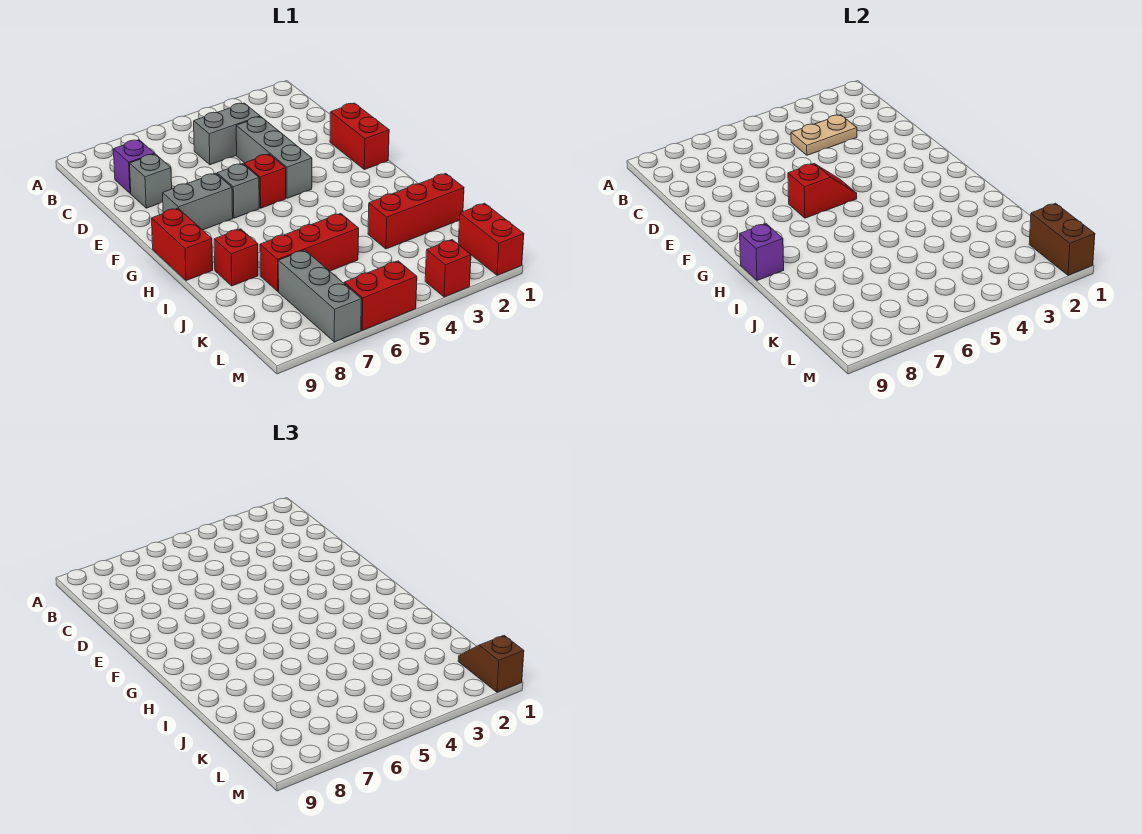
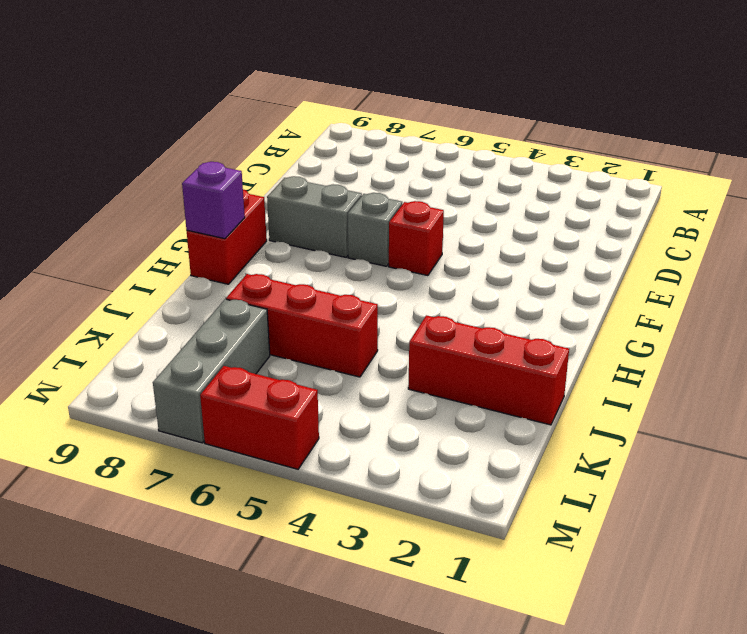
none -> grey brick C4:C5 level 1
none -> purple brick C8 level 1
none -> grey brick D4:F4 level 1

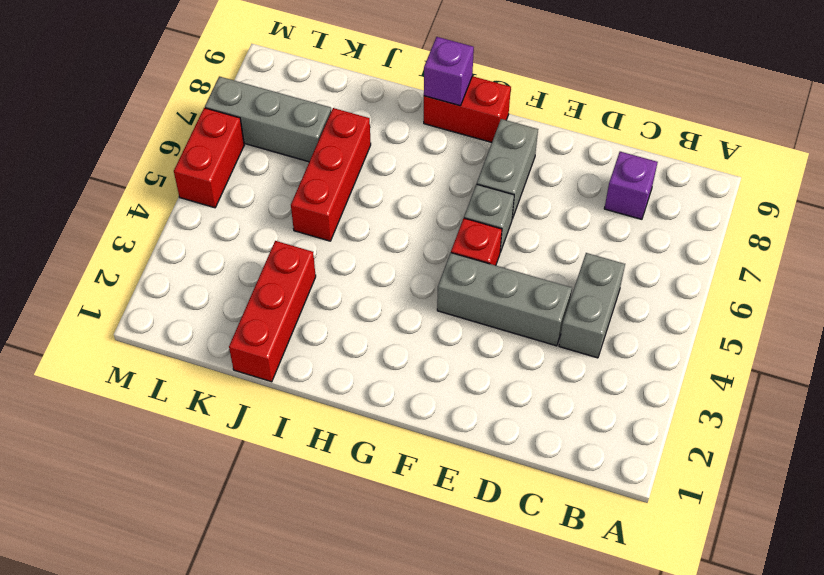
none -> grey brick D8 level 1
none -> red brick E1:F1 level 1
none -> red brick I8 level 1

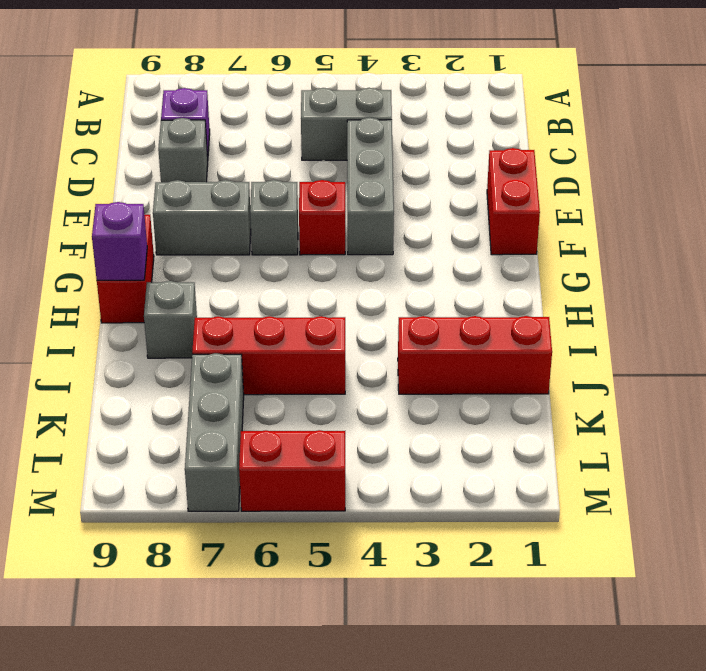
grey brick I8 level 1 -> red brick I8 level 1
none -> red brick L1:M1 level 1
none -> red brick M3 level 1
none -> tan plate C3:C4 level 2

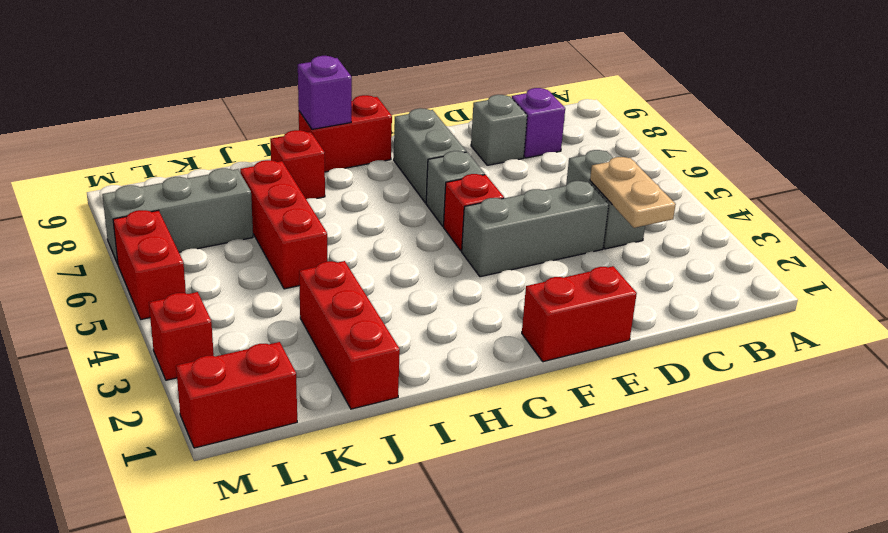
none -> red slope F5:F6 level 2 top 6
none -> brown brick L1:M1 level 2
none -> brown slope L1:M1 level 3 top M

